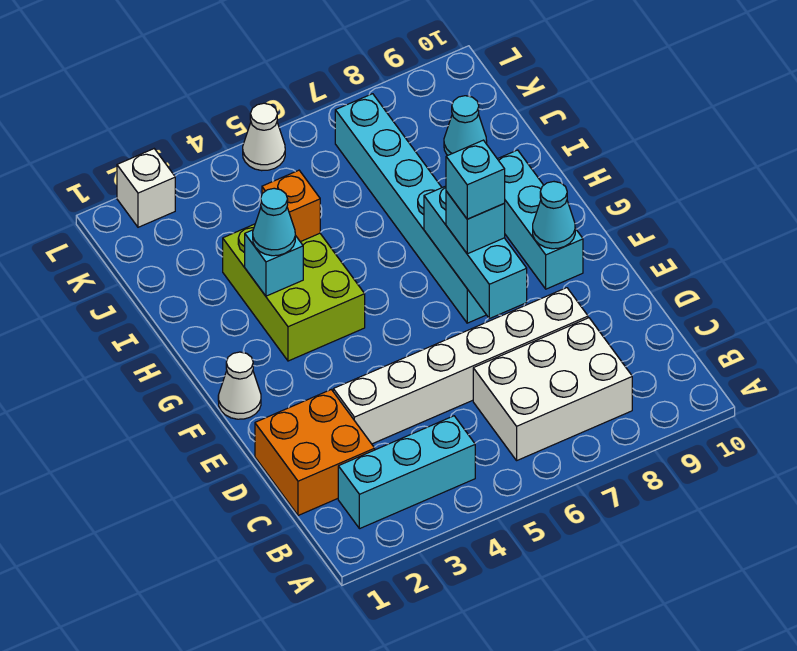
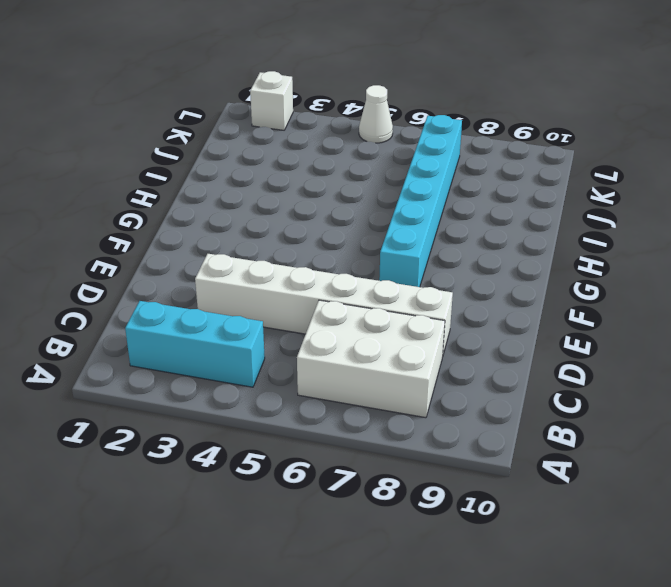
none -> orange brick C1:D2 level 1
none -> white cone F1 level 1
none -> cyan brick F9:H9 level 1

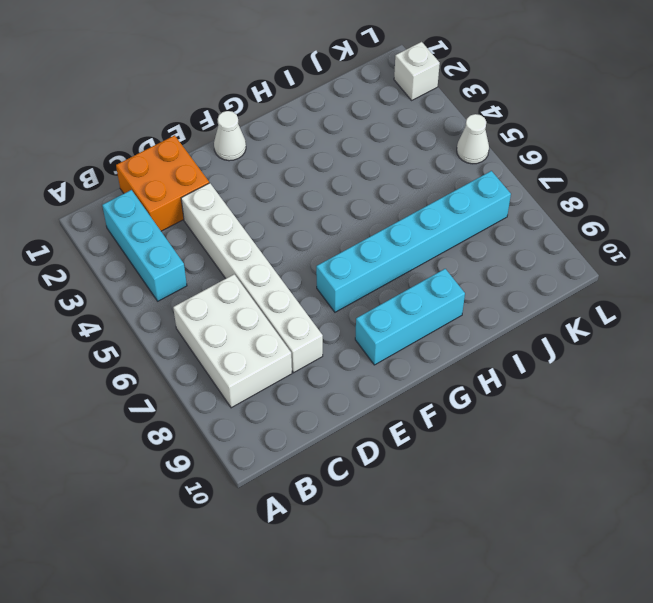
none -> lime brick G3:I4 level 1
none -> cyan cone J9 level 1
none -> cyan brick E7:G7 level 2

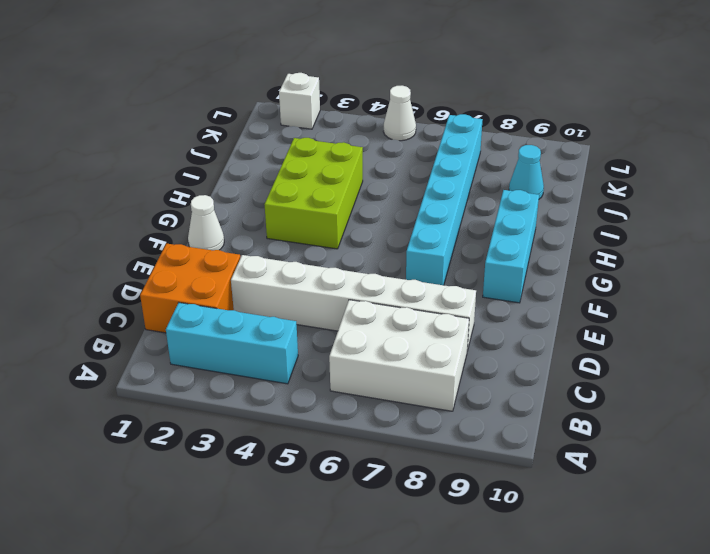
none -> cyan brick E7:G7 level 2
none -> cyan cone F9 level 2
none -> cyan brick H3 level 2

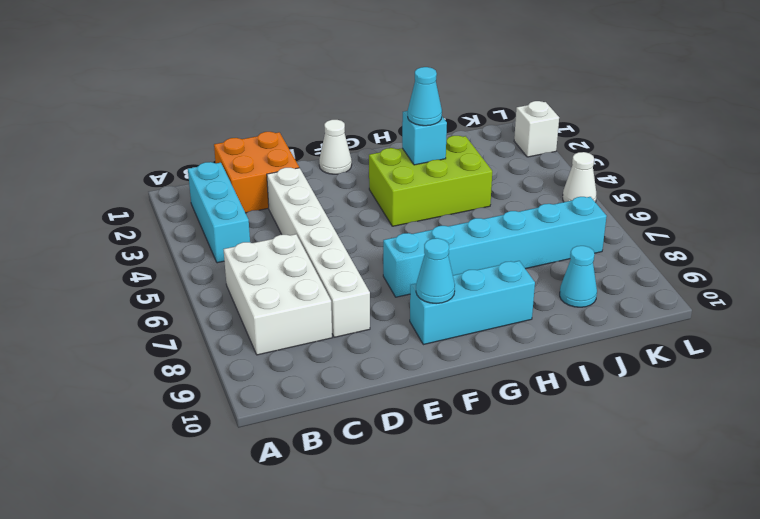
none -> cyan brick E7:G7 level 2
none -> orange brick I4 level 2
none -> cyan brick F7 level 3

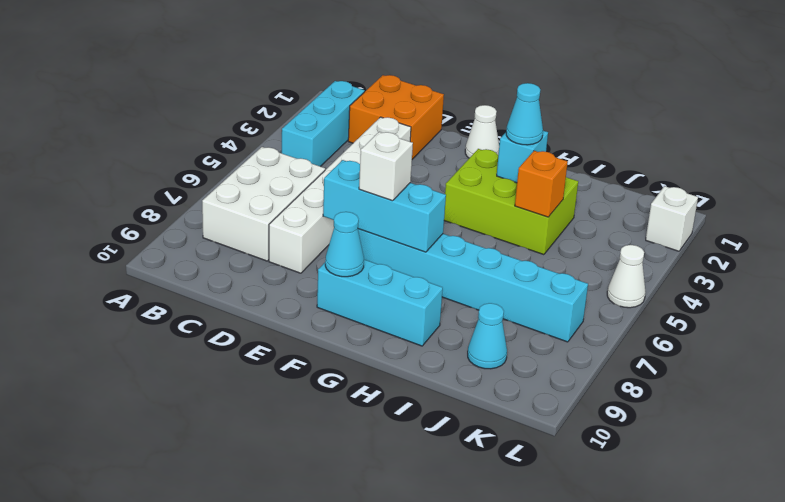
white brick F7 level 3 -> cyan brick F7 level 3
none -> cyan brick F7 level 4

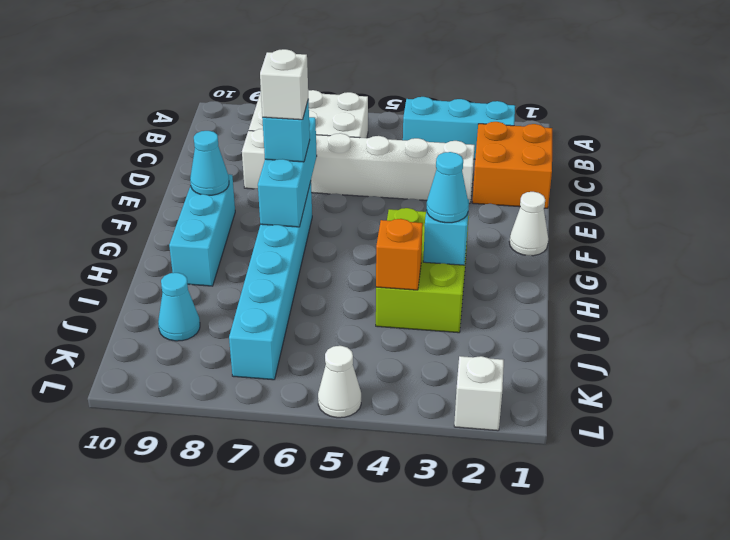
white brick F7 level 4 -> cyan brick F7 level 4

